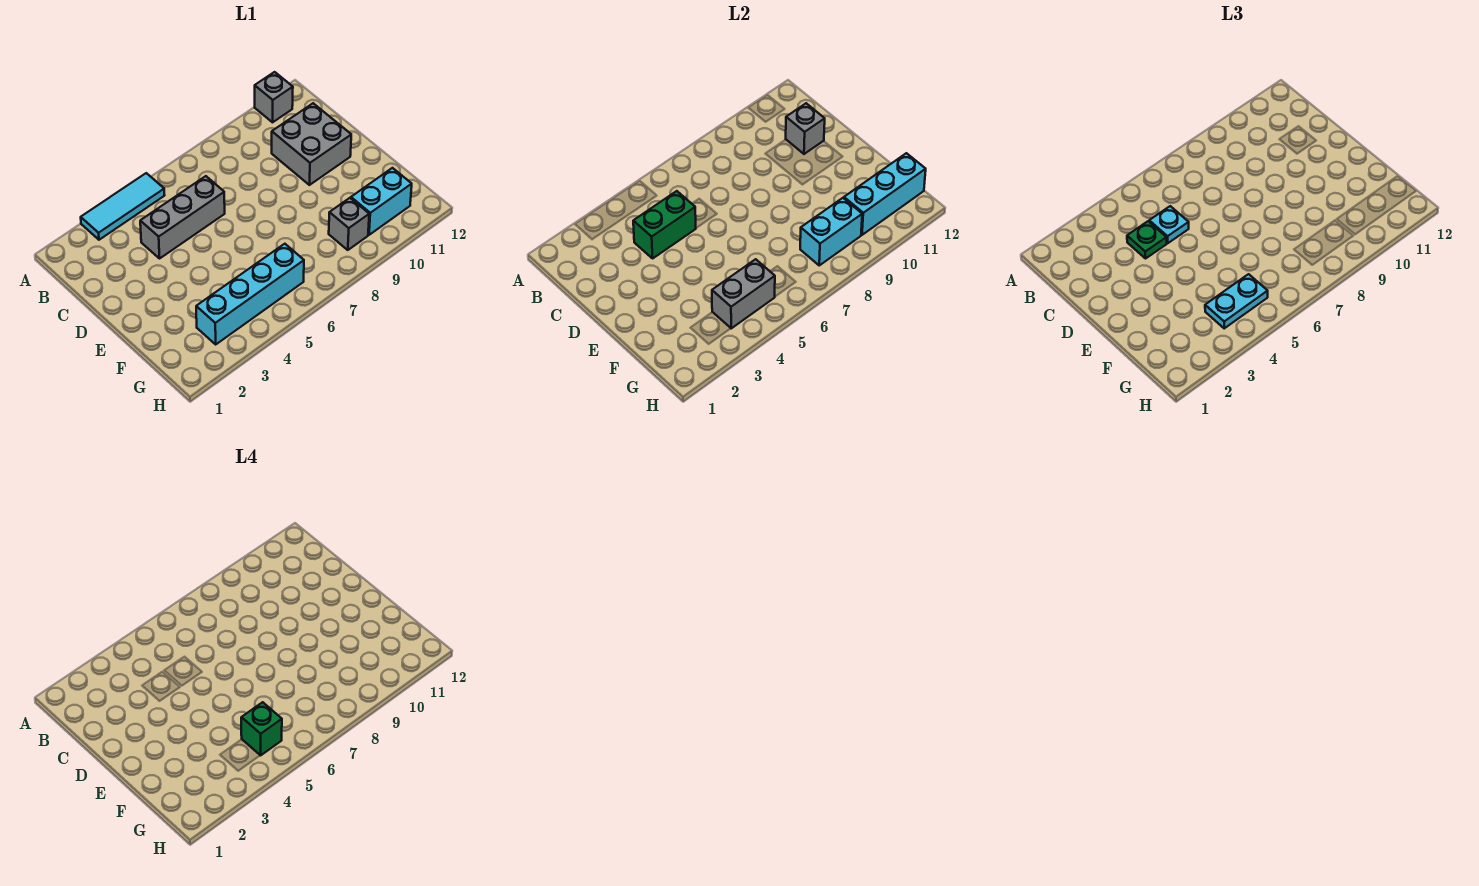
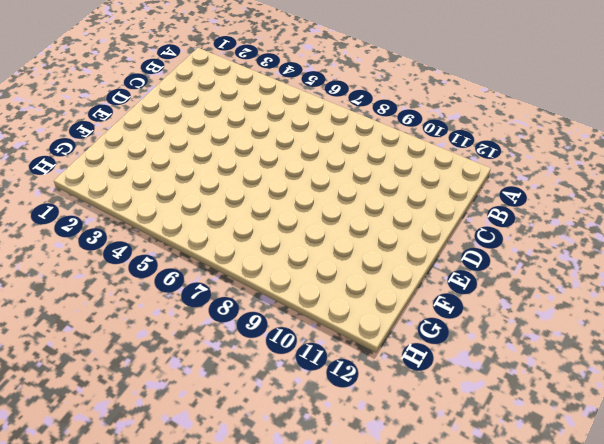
none -> cyan tile A3:A5 level 1
none -> grey brick A11 level 1
none -> grey brick C4:C6 level 1

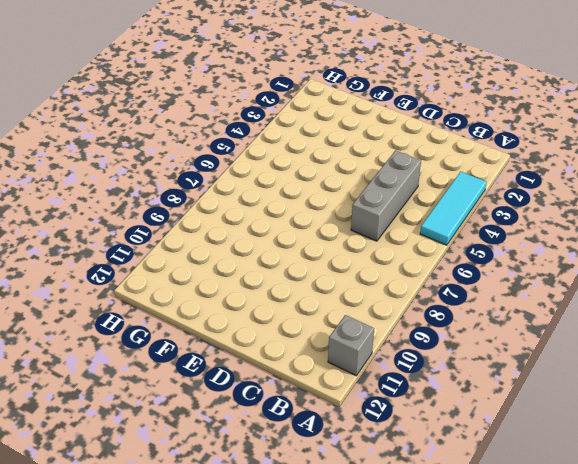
none -> grey brick C10:D11 level 1
none -> cyan brick G3:G6 level 1
none -> grey brick G9 level 1

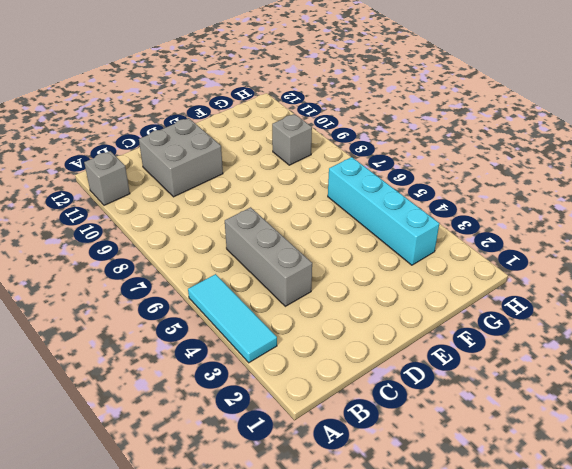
none -> cyan brick G10:G11 level 1
none -> green brick C4:C5 level 2
none -> grey brick C11 level 2

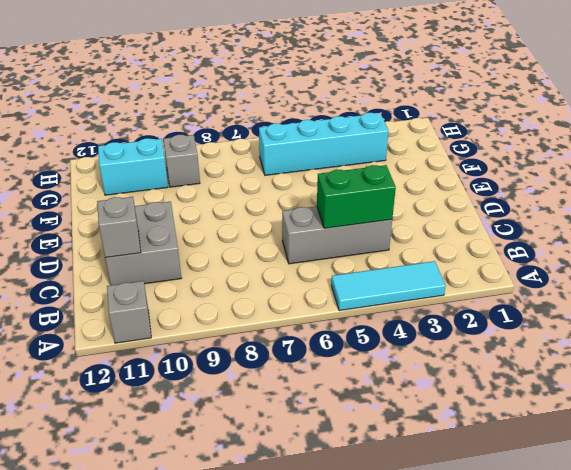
none -> grey brick G4:G5 level 2
none -> cyan brick G8:G9 level 2
none -> cyan brick G10:G12 level 2

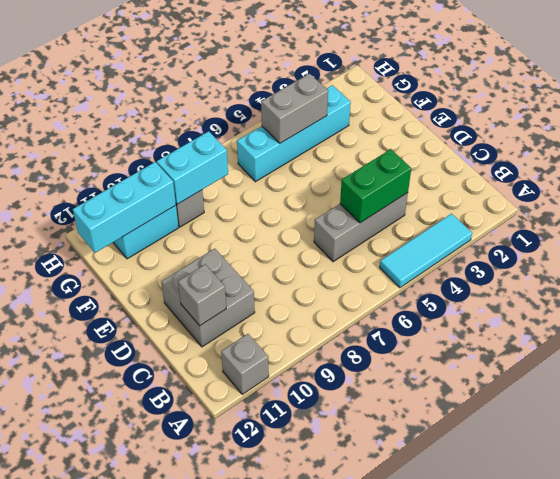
none -> green plate C4 level 3
none -> cyan plate C5 level 3
none -> cyan plate G4:G5 level 3

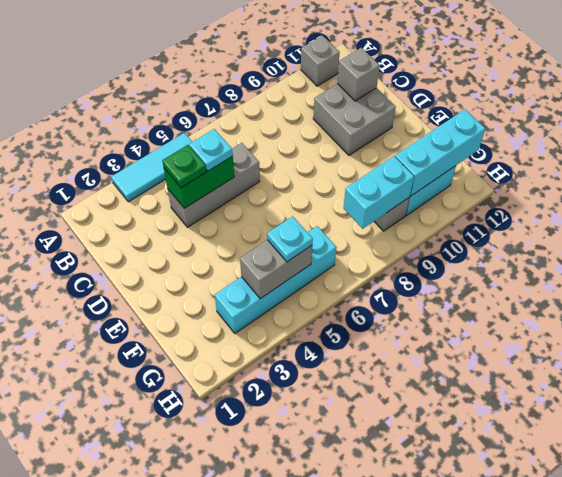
cyan plate G5 level 3 -> cyan plate G4:G5 level 3
none -> green brick G5 level 4

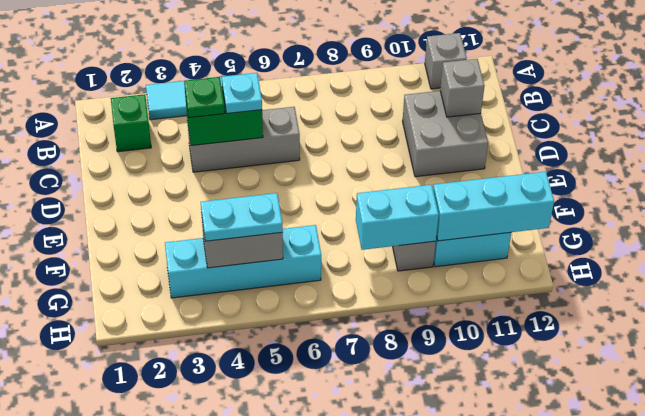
green brick B2 level 1 -> green brick G5 level 4

